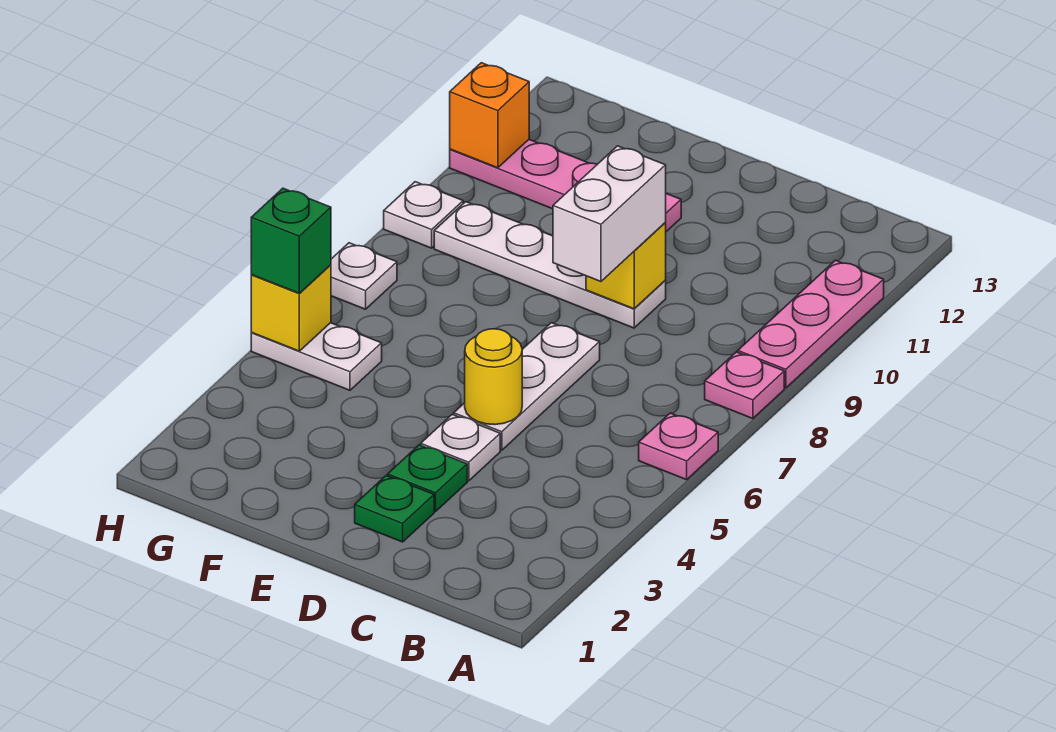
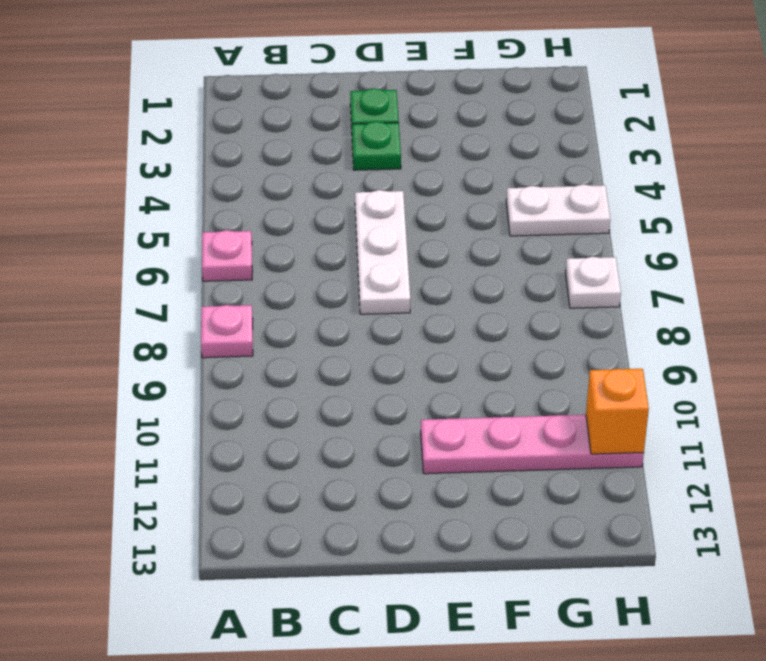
none -> pink plate A9:A11 level 1
none -> white plate D4 level 1
none -> white plate D9:G9 level 1

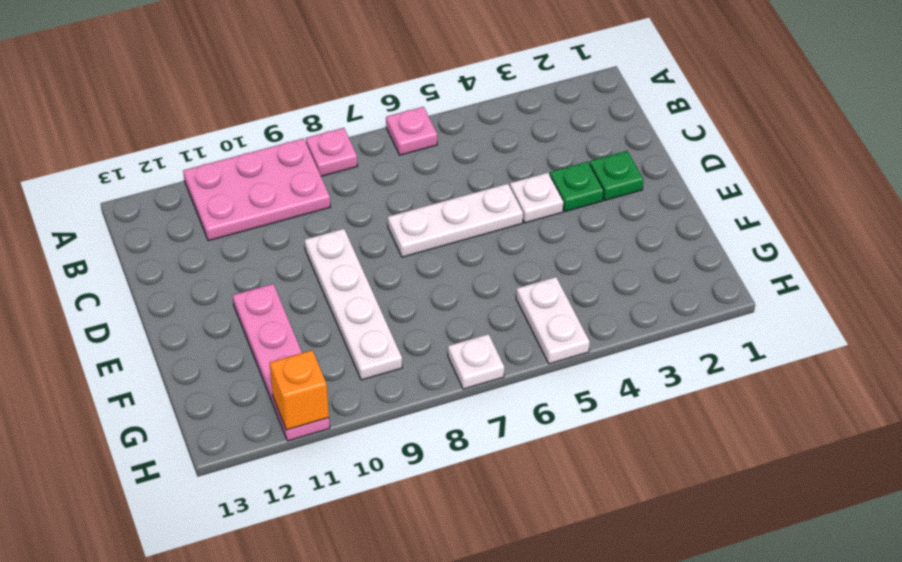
pink plate A9:B11 level 1 -> pink plate A9:A11 level 1
none -> white plate H9 level 1
none -> yellow round brick D5 level 2
none -> yellow brick D9 level 2

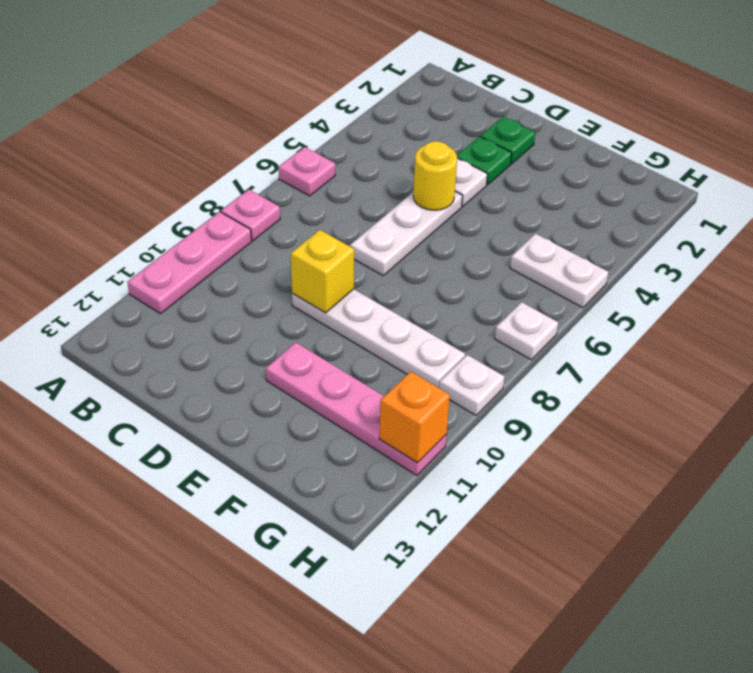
none -> yellow brick H5 level 2
none -> white brick D8:D9 level 3
none -> green brick H5 level 3

